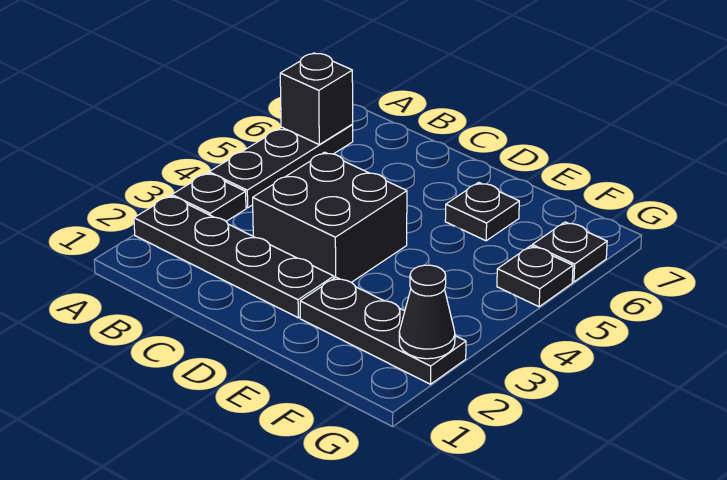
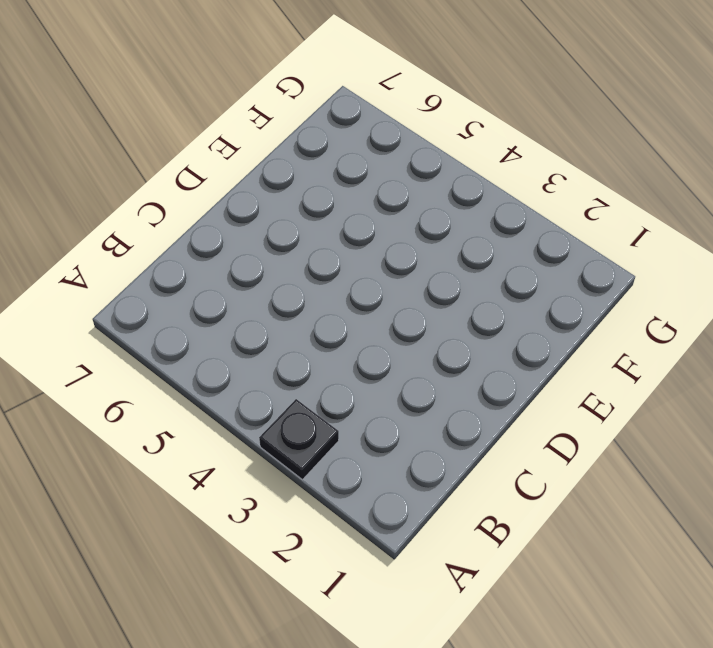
none -> black plate A2:D2 level 1
none -> black plate A4:A6 level 1

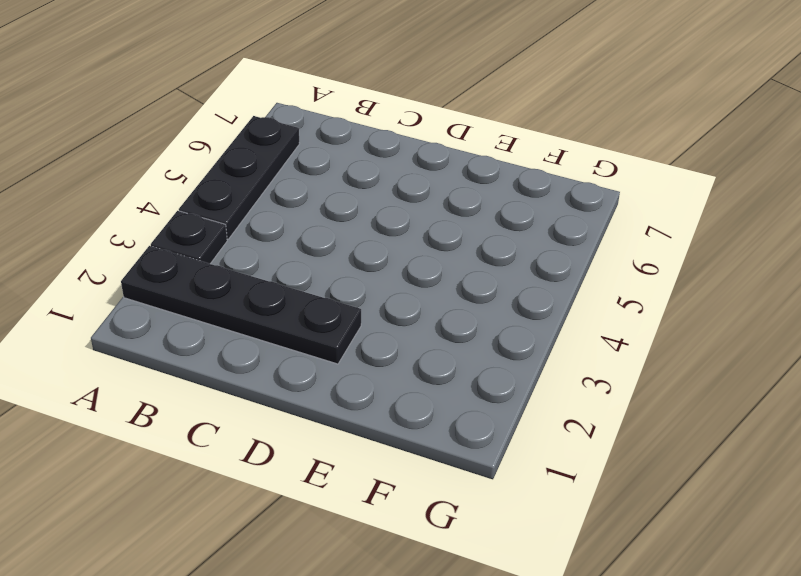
none -> black brick C3:D4 level 1
none -> black plate E2:G2 level 1

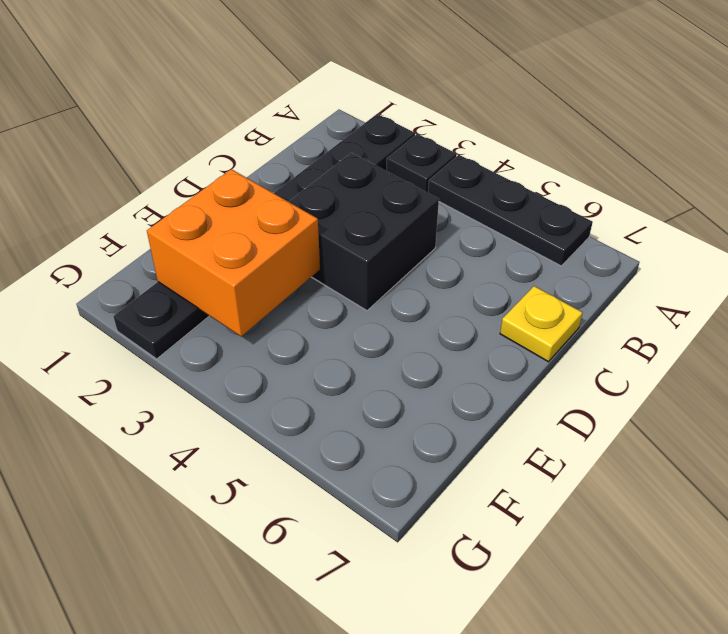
yellow plate C7 level 1 -> none
orange brick E2:F3 level 2 -> none
none -> black plate E6 level 1
none -> black plate G5 level 1

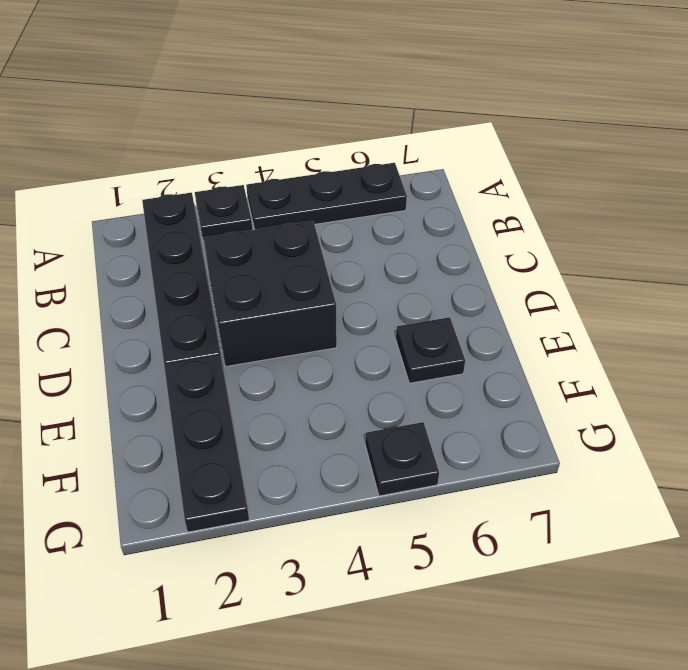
none -> black plate G6 level 1
none -> black brick A6 level 2

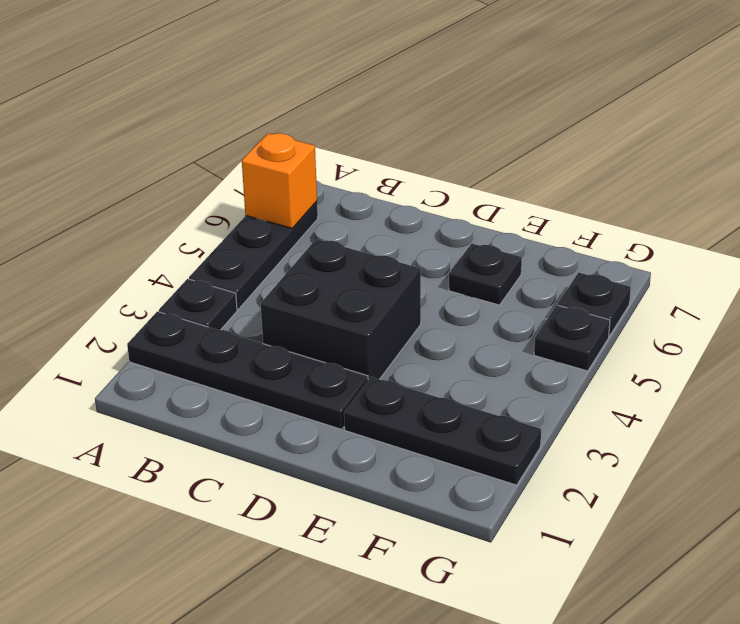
orange brick A6 level 2 -> black brick A6 level 2
none -> black cone G2 level 2

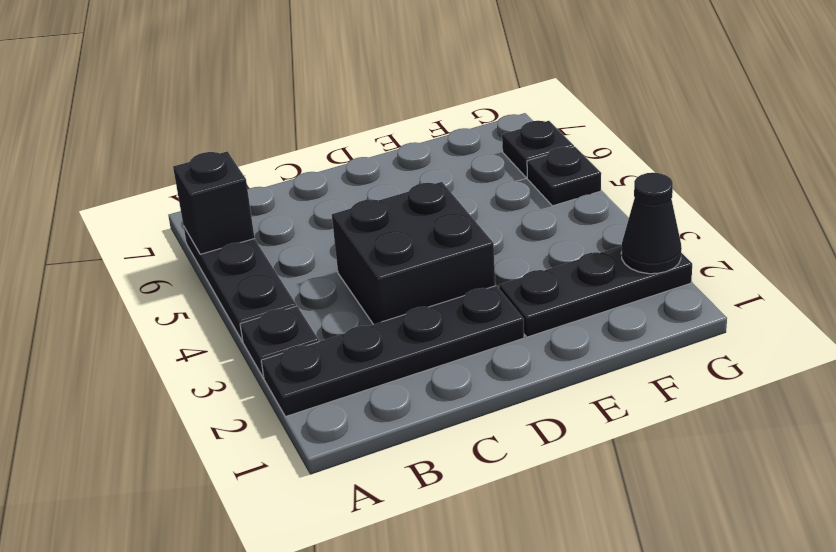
none -> black plate E6 level 1

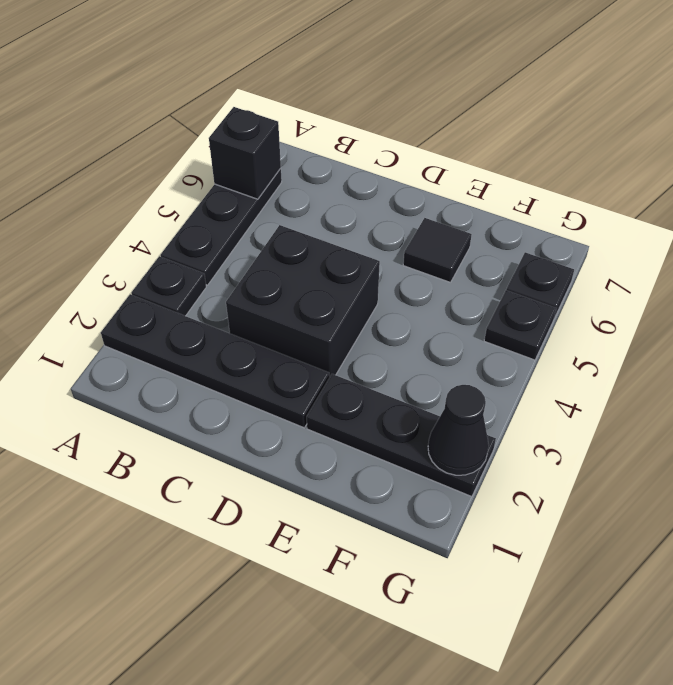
black tile E6 level 1 -> black plate E6 level 1

